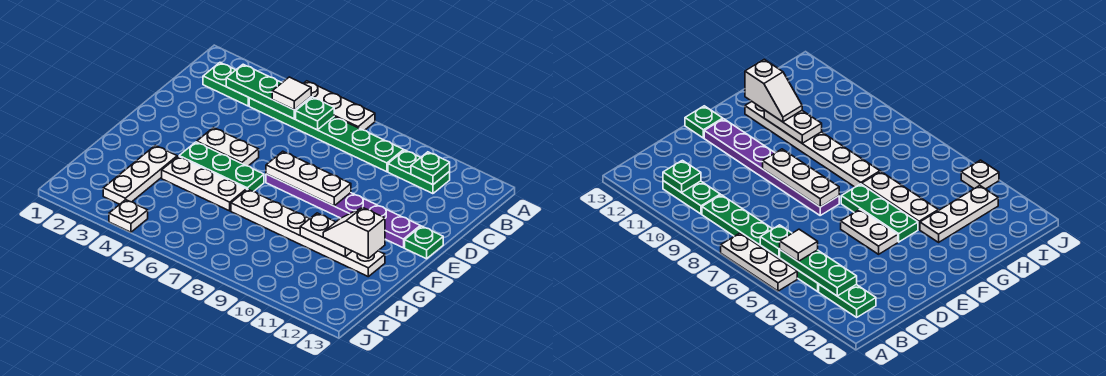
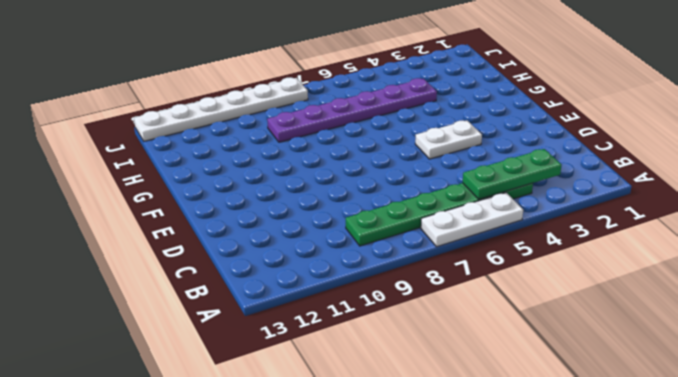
purple plate H4:H9 level 1 -> purple plate E7:E12 level 1
white plate J8:J13 level 1 -> white plate G7:G12 level 1
none -> green plate B2:B3 level 1
none -> green plate B10:B11 level 1
none -> green plate E13 level 1

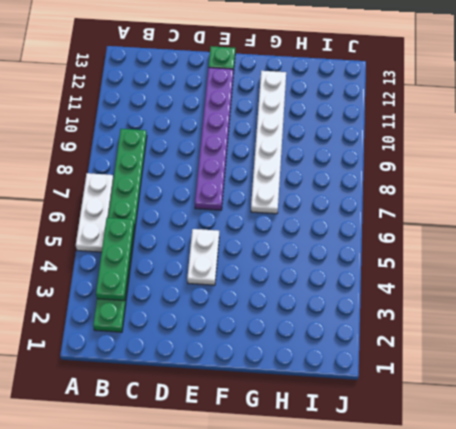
none -> green plate B10:B11 level 1
none -> green plate F4:F6 level 1
none -> white plate G3:I3 level 1

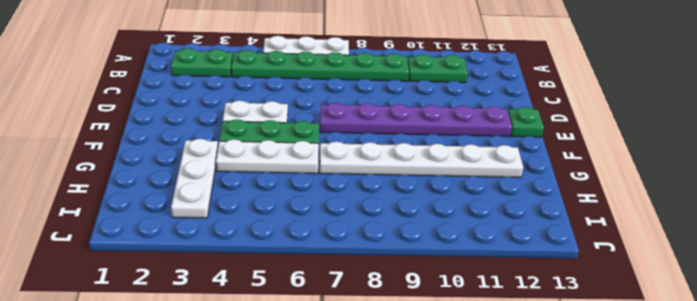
none -> white plate J4 level 1
none -> green plate B3:B5 level 2
none -> green plate B6 level 2

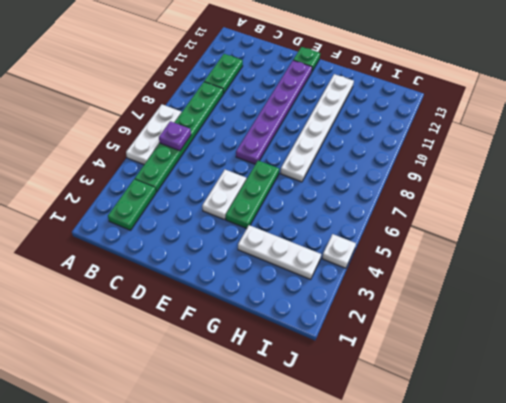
purple plate B6 level 2 -> green plate B6 level 2
none -> white plate G4:G6 level 1
none -> green plate B3:B5 level 2
none -> green plate B11 level 2

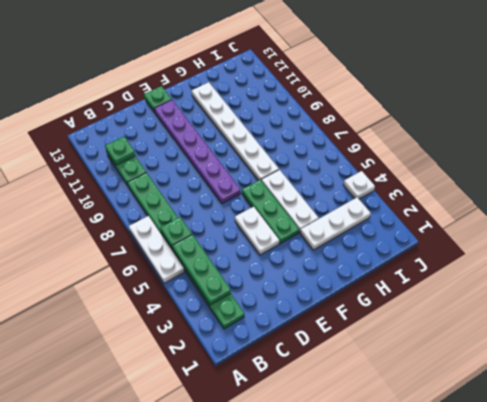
none -> white plate E7:E9 level 2
none -> white plate G10:G11 level 2
none -> white tile B5 level 3

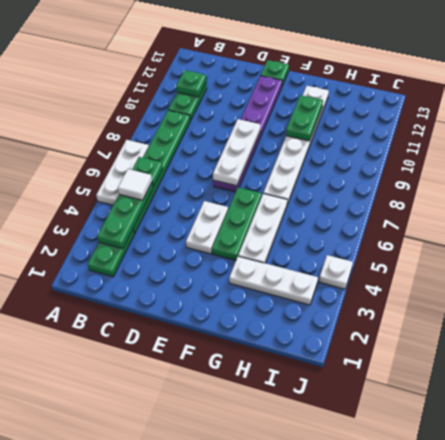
green plate G10:G11 level 2 -> white plate G10:G11 level 2
none -> white slope G11:G12 level 3 top 12

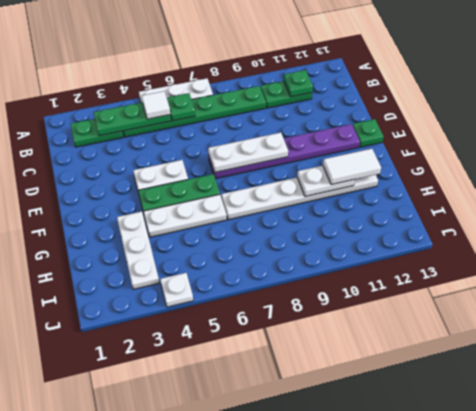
white tile G11:G12 level 3 -> white slope G11:G12 level 3 top 12

